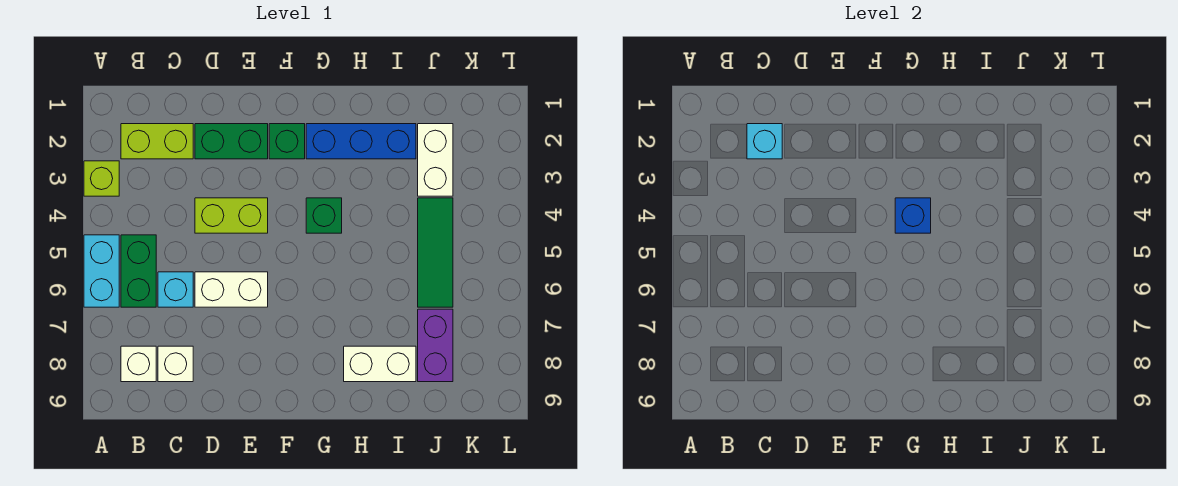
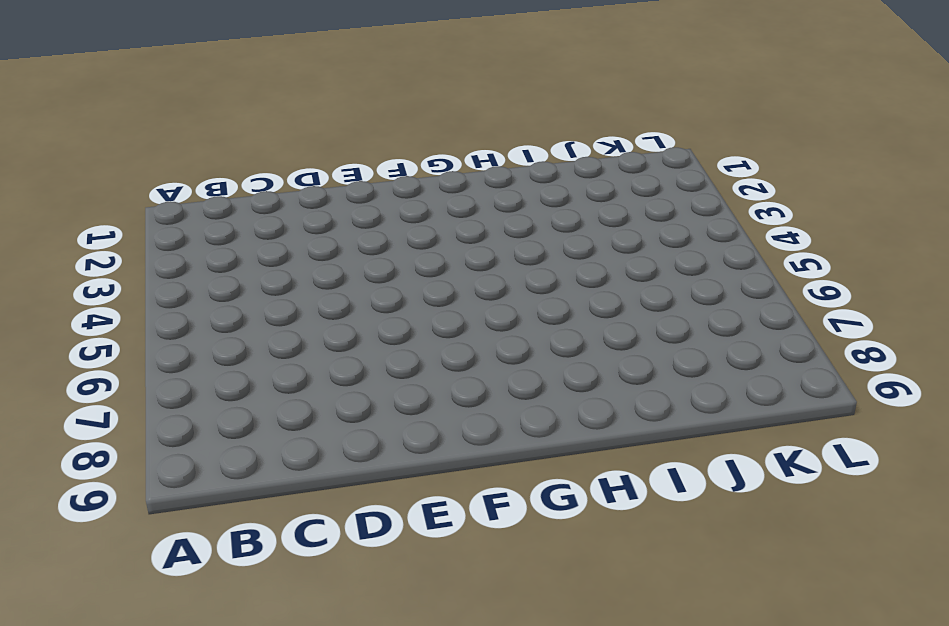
none -> lime brick A3 level 1
none -> cyan brick A5:A6 level 1
none -> lime brick B2:C2 level 1

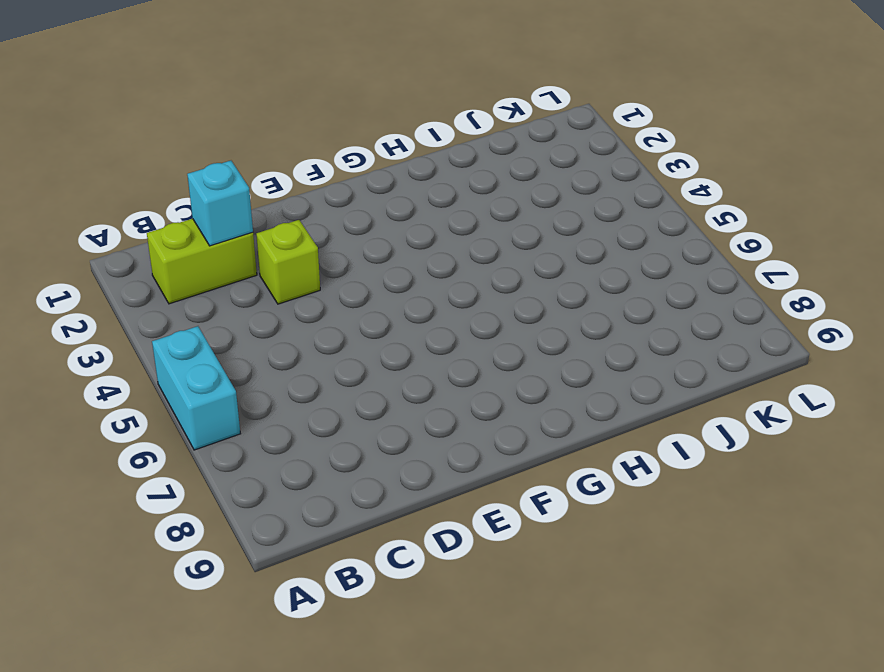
lime brick D3 level 1 -> lime brick A3 level 1
none -> green brick B5:B6 level 1
none -> white brick B8 level 1
none -> cyan brick C6 level 1

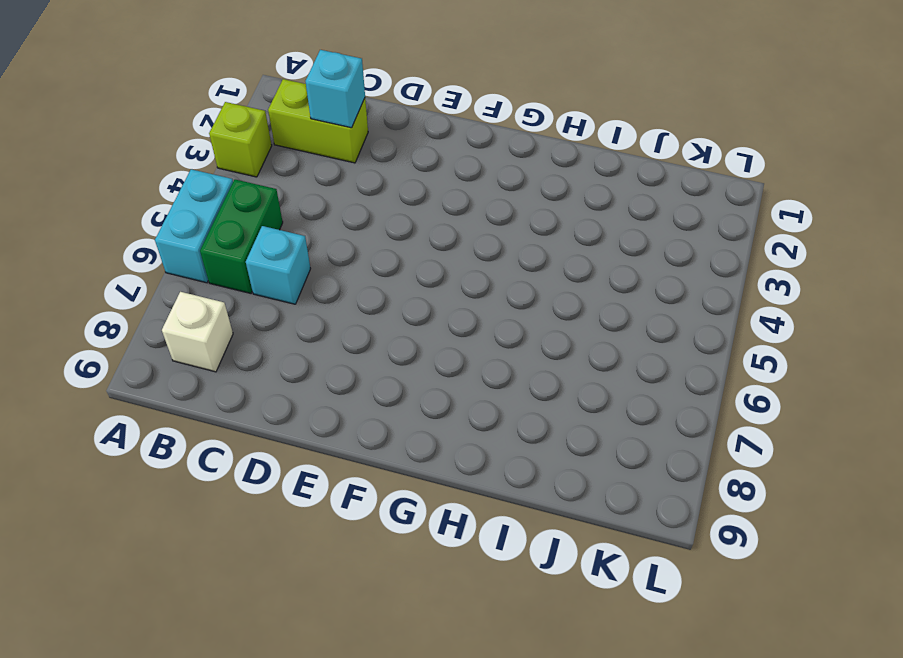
none -> white brick C8 level 1
none -> green brick D2:E2 level 1
none -> lime brick D4:E4 level 1

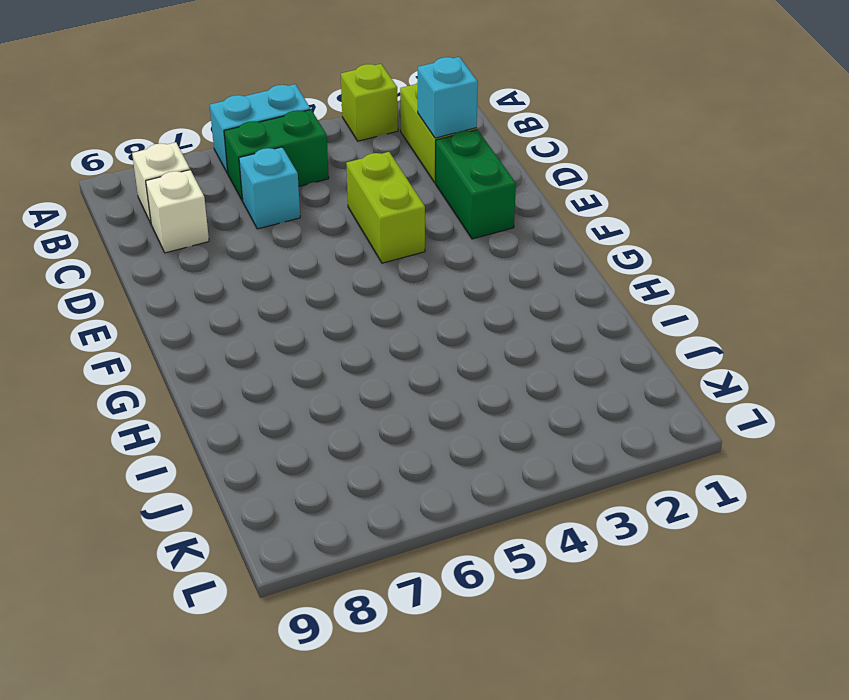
none -> white brick D6:E6 level 1
none -> green brick F2 level 1
none -> blue brick G2:I2 level 1

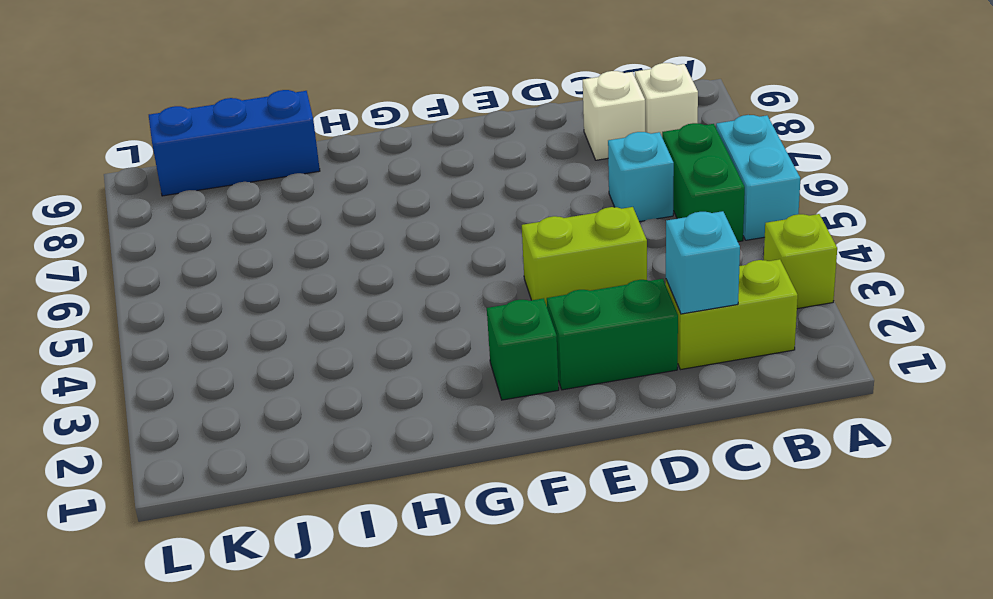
blue brick I9:K9 level 1 -> blue brick G2:I2 level 1
none -> white brick D6:E6 level 1
none -> green brick G4 level 1
none -> white brick H8:I8 level 1

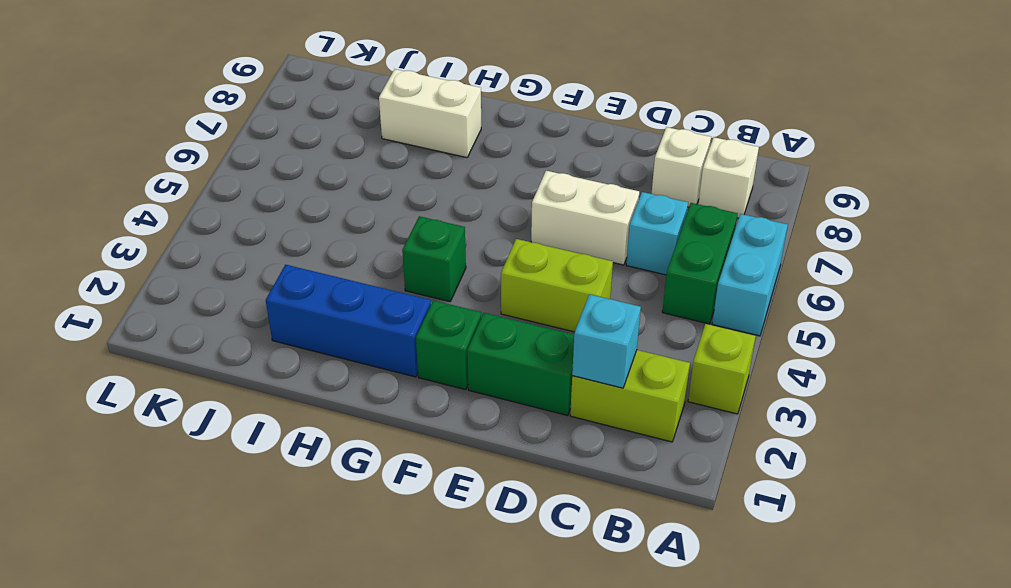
none -> white brick J2:J3 level 1
none -> green tile J4:J6 level 1
none -> purple brick J7:J8 level 1

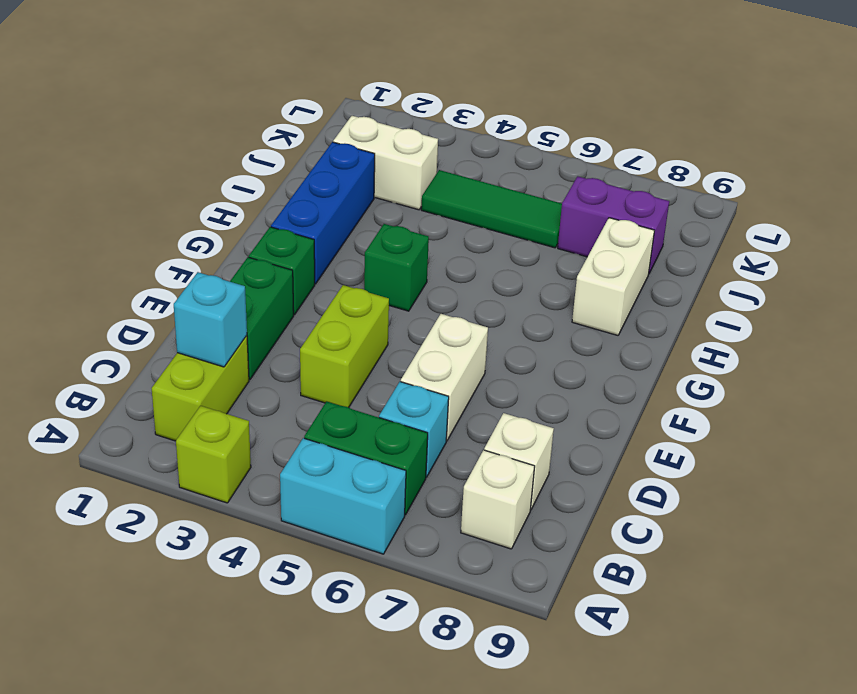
none -> blue brick G4 level 2

